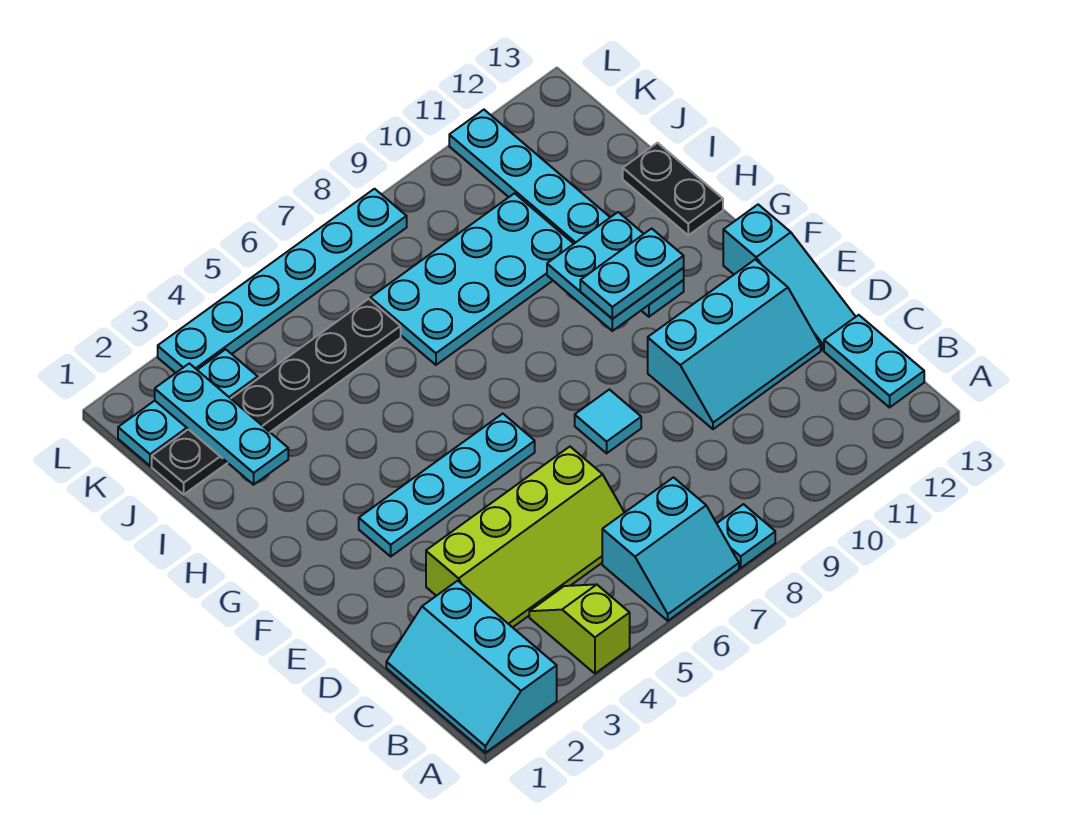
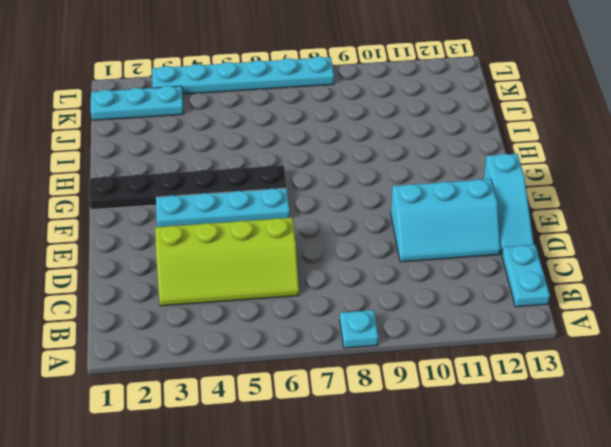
black plate G1:G6 level 1 -> black plate J1:J6 level 1
none -> cyan slope A1:C2 level 1 top 2
none -> lime slope A4:B4 level 1 top A
none -> cyan slope A6:B7 level 1 top B

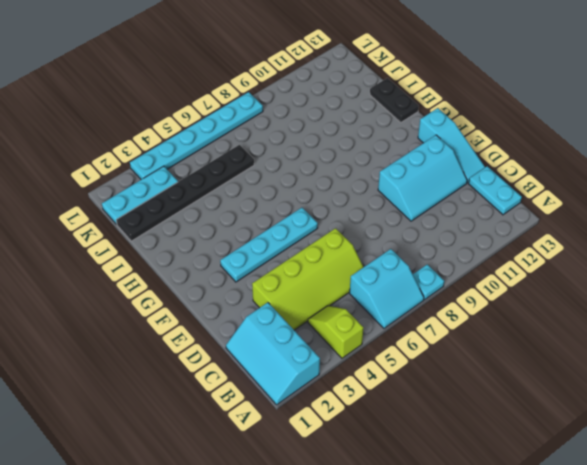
none -> cyan tile E8 level 1
none -> cyan plate G11:L11 level 1
none -> cyan plate I7:J10 level 1

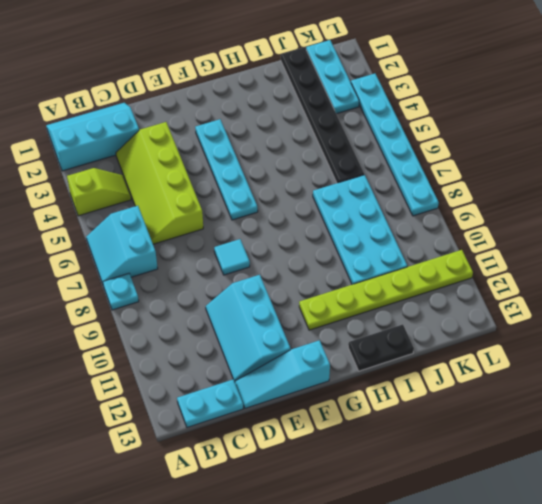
lime plate G11:L11 level 1 -> cyan plate G11:L11 level 1
none -> cyan plate G10:H11 level 2
none -> cyan plate I2:K2 level 2
none -> cyan plate G10:G11 level 3

